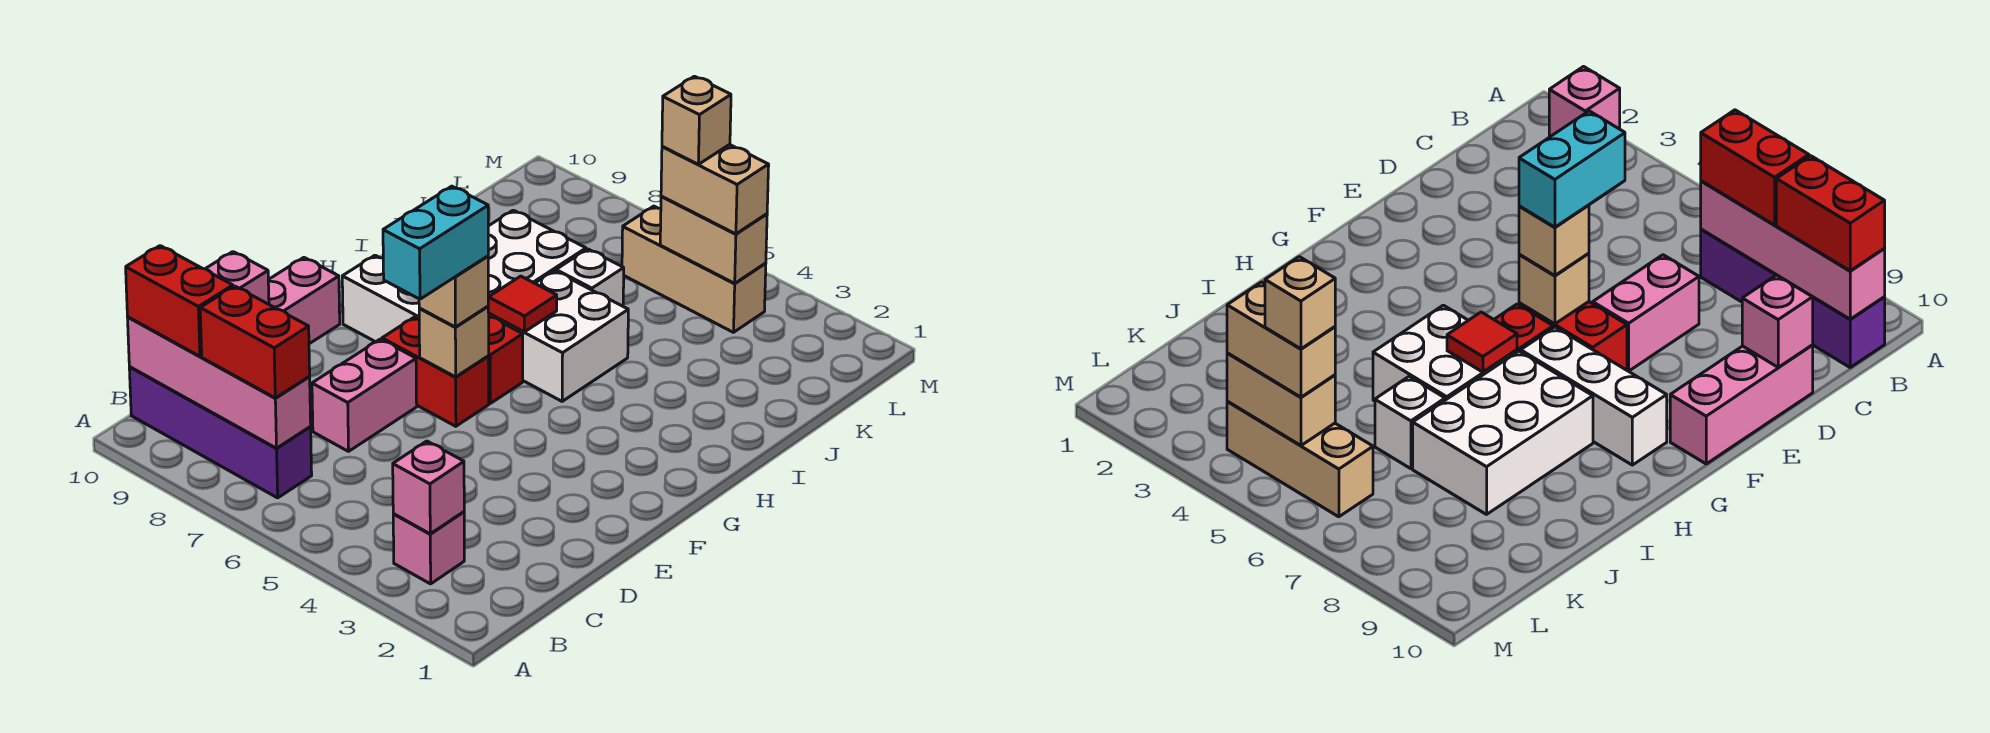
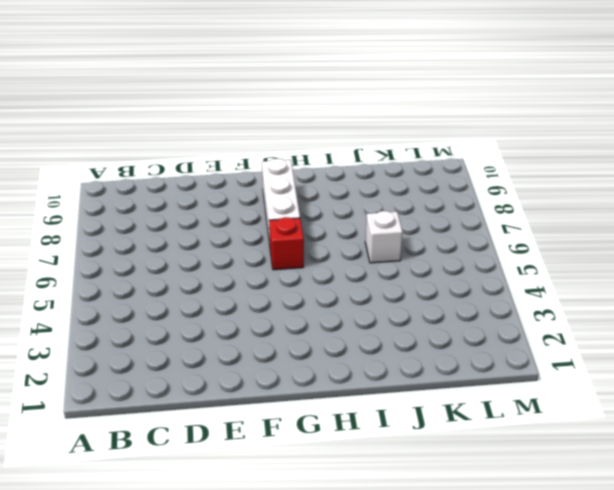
none -> pink brick B3 level 1
none -> purple brick B7:B10 level 1
none -> pink brick D7:E7 level 1

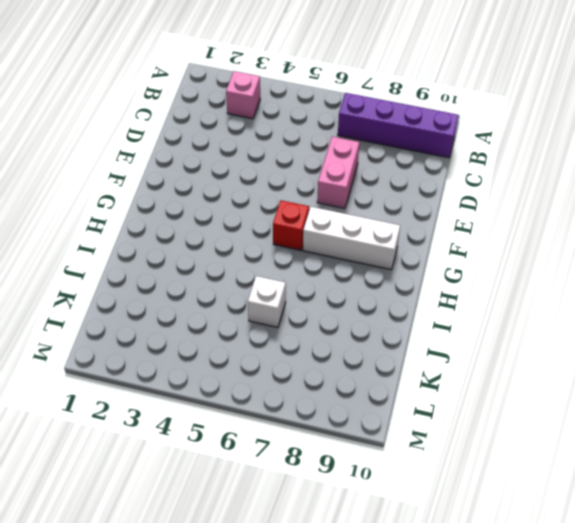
none -> pink brick D10:F10 level 1
none -> red brick F6:F7 level 1
none -> white brick H5:I6 level 1

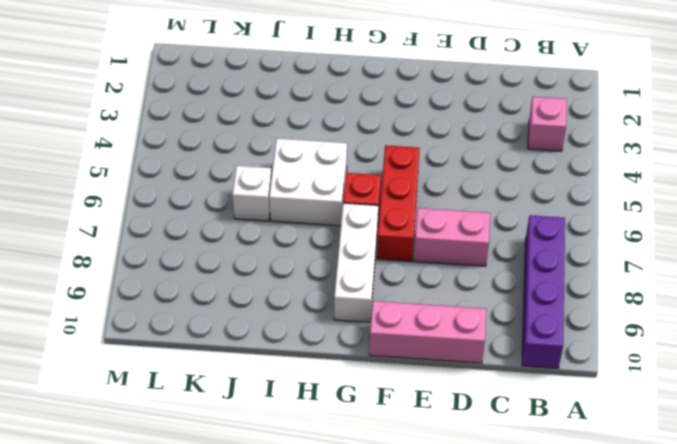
red brick F5:F7 level 1 -> red brick F6:F7 level 1
none -> white brick H7:J8 level 1
none -> tan brick L4:L6 level 1
none -> pink brick B3 level 2

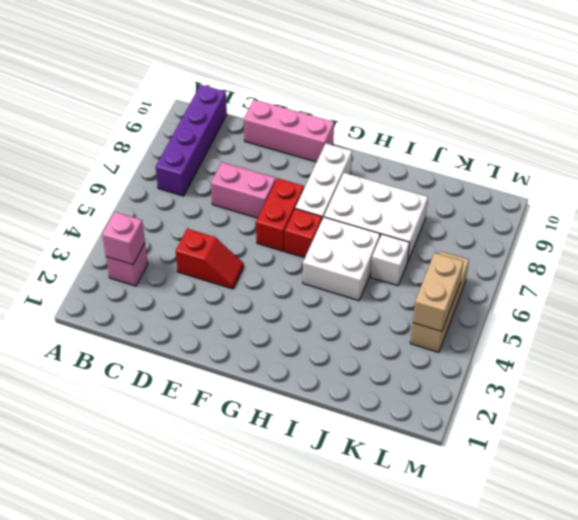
red slope D4:E4 level 1 top D -> none
none -> pink brick B7:B10 level 2
none -> pink brick D10 level 2
none -> tan brick F6 level 2

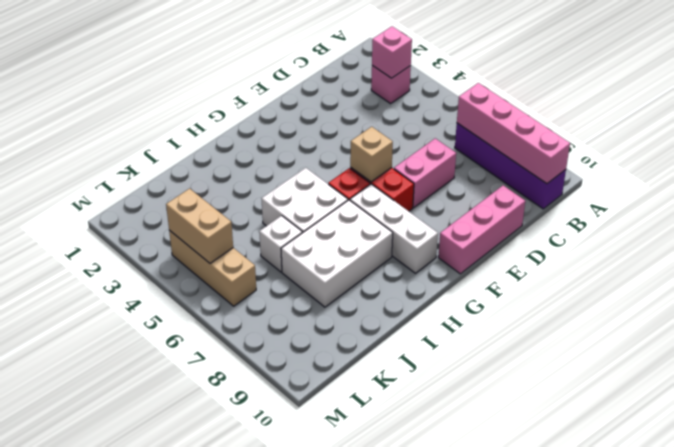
none -> pink brick D10 level 2
none -> red tile H6 level 2
none -> red brick B7:B8 level 3

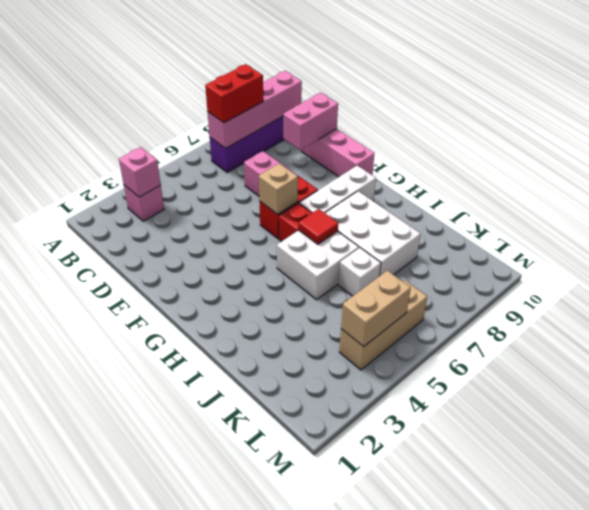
pink brick D9:D10 level 2 -> pink brick D10 level 2
none -> red brick B9:B10 level 3
none -> tan brick F6 level 3
none -> tan brick L4:L5 level 3

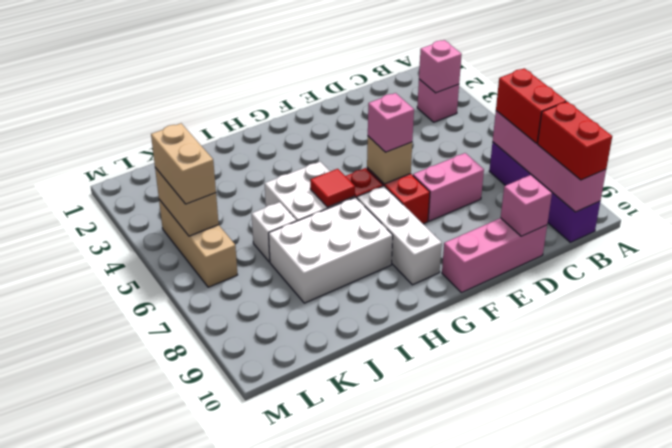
pink brick F6 level 3 -> tan brick F6 level 3
none -> cyan brick E6:F6 level 4
none -> tan brick L5 level 4

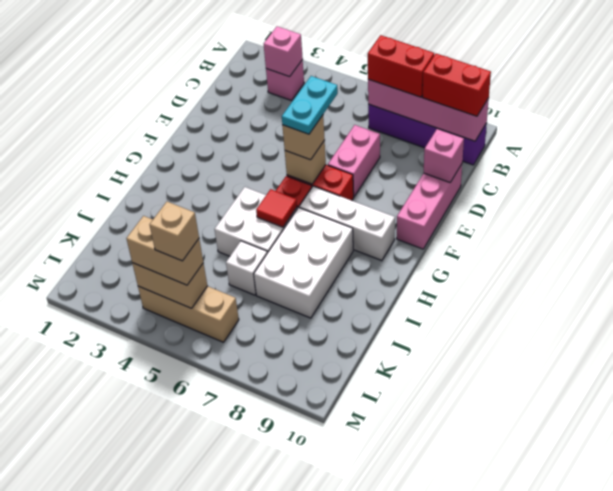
cyan plate E6:F6 level 4 -> cyan brick E6:F6 level 4

